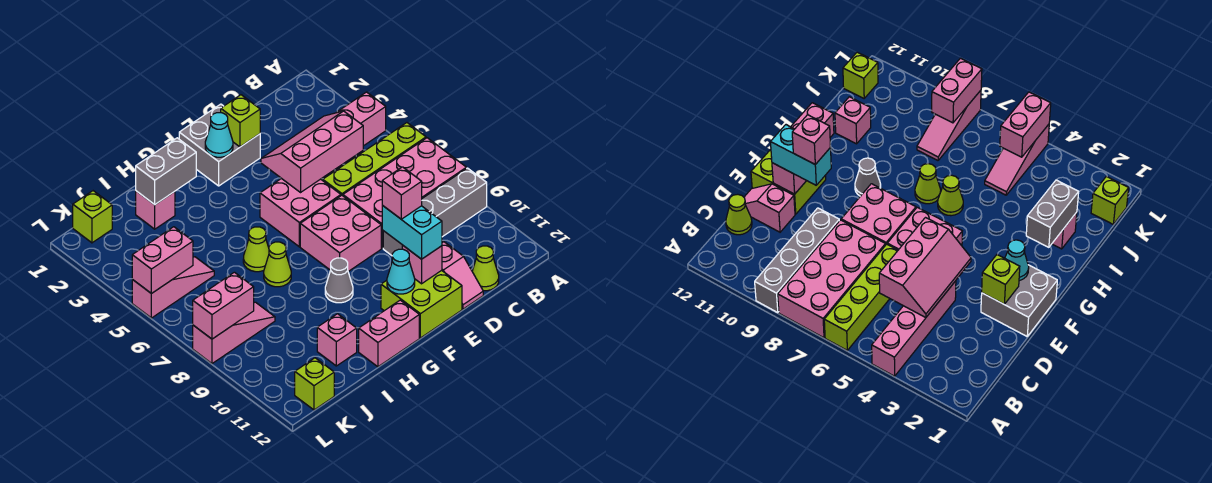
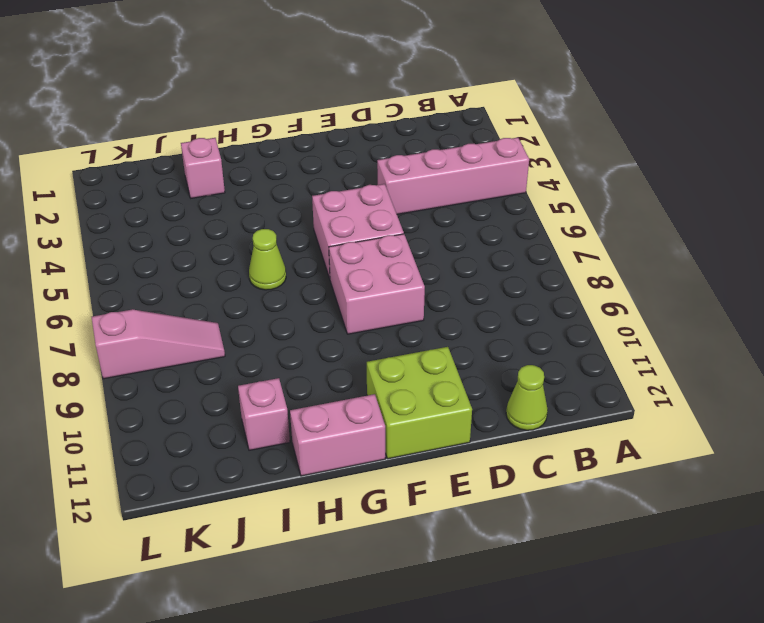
none -> lime brick A6:D6 level 1
none -> pink brick A7:D8 level 1
none -> grey brick A9:D9 level 1
none -> pink slope D11:D12 level 1 top 11

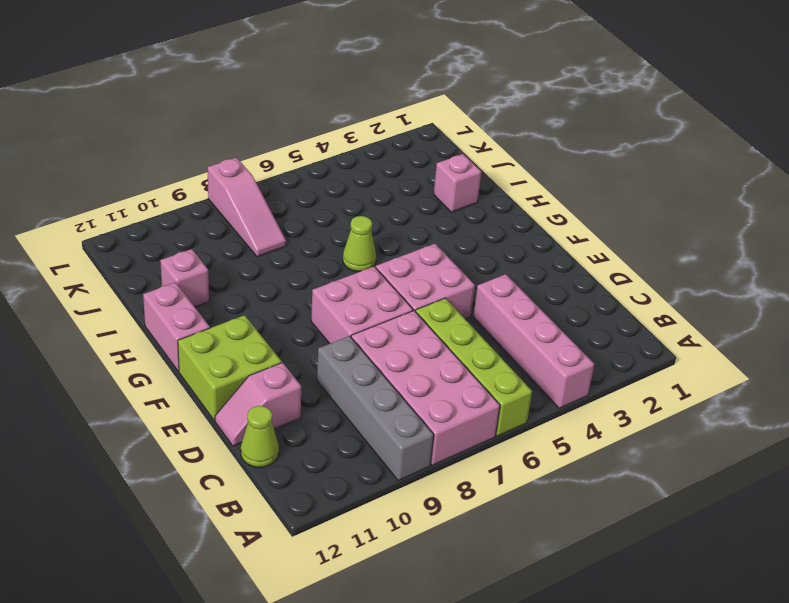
none -> grey brick E1:F2 level 1
none -> grey cone G9 level 1
none -> lime cone H7 level 1
none -> pink slope J5:L5 level 1 top L

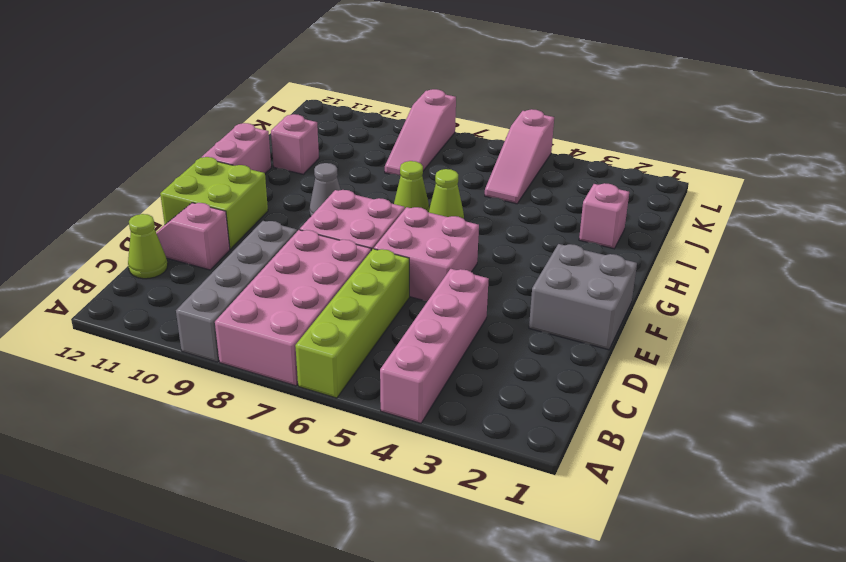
none -> lime brick K1 level 1
none -> lime brick K12 level 1
none -> pink slope C4:E5 level 2 top 5
none -> lime brick E2 level 2

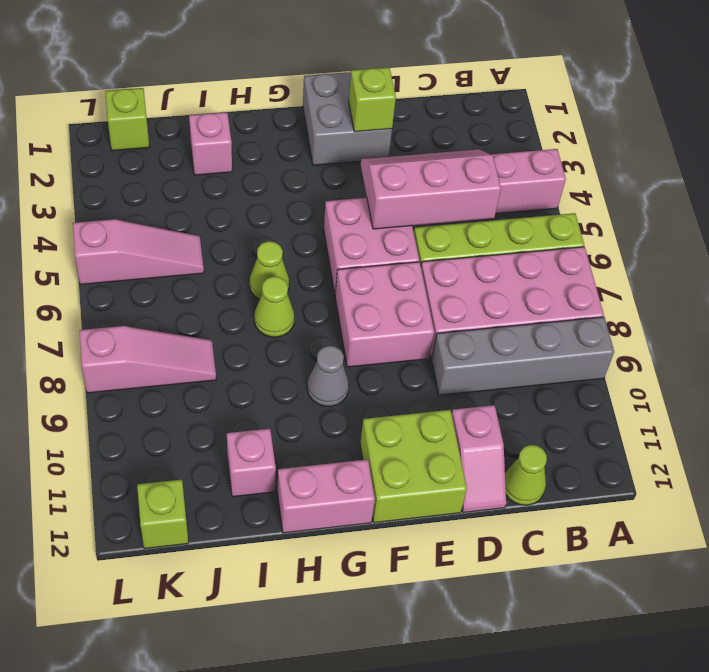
none -> pink brick E11 level 2
none -> cyan cone F2 level 2
none -> cyan cone F11 level 2
none -> grey brick H2:I2 level 2

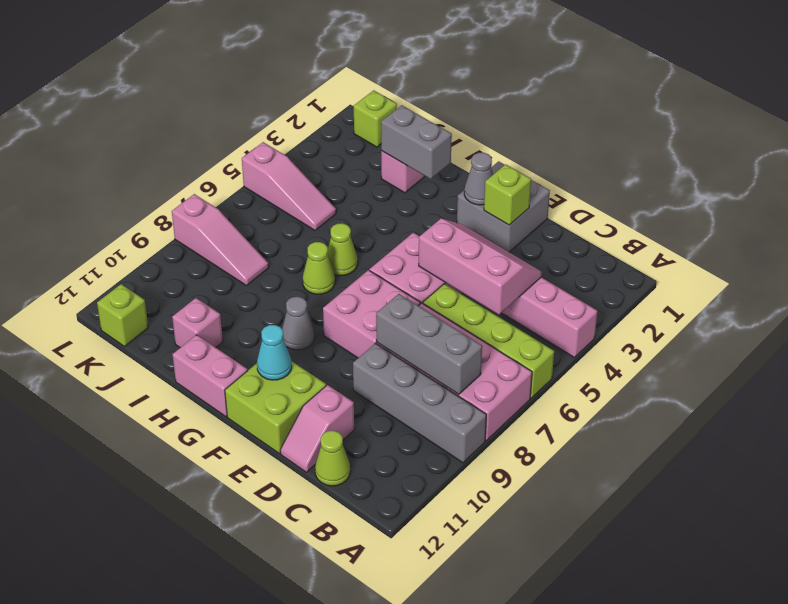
grey brick B8:D8 level 2 -> none
grey cone F2 level 2 -> cyan cone F2 level 2
none -> pink brick E11 level 2
none -> pink brick K5:L5 level 2
none -> pink brick K8:L8 level 2
none -> cyan brick E10:E11 level 3

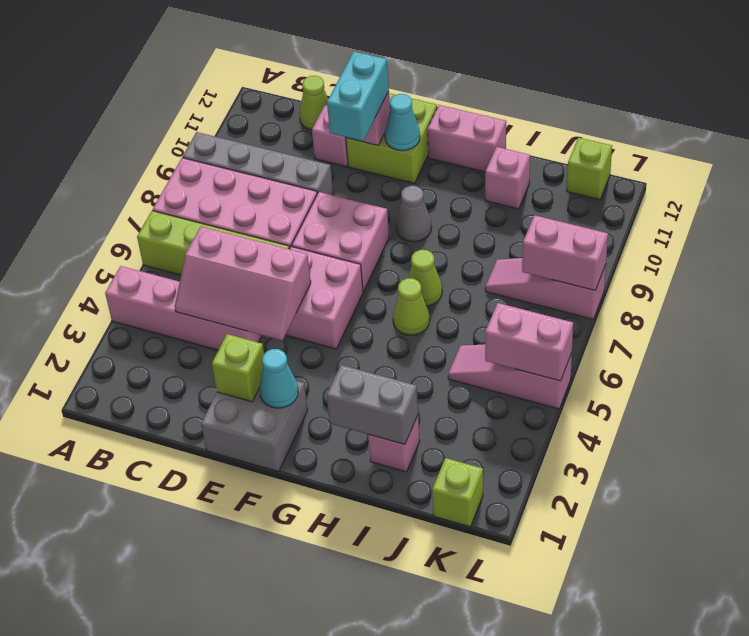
none -> pink brick E10 level 4

